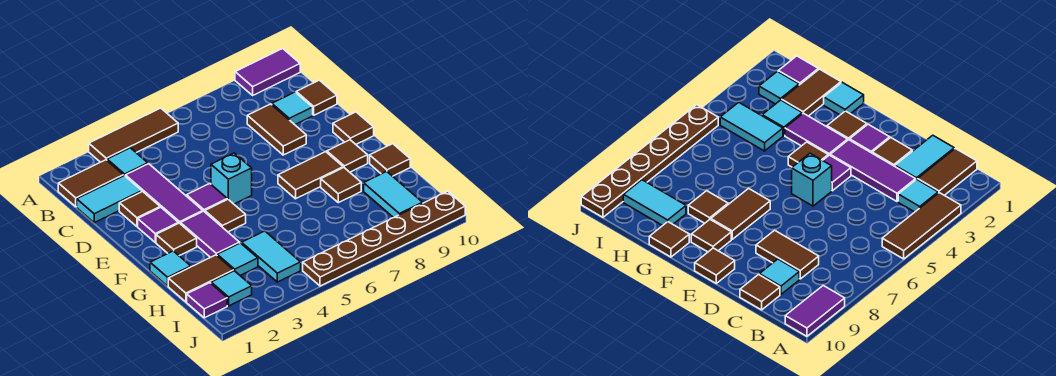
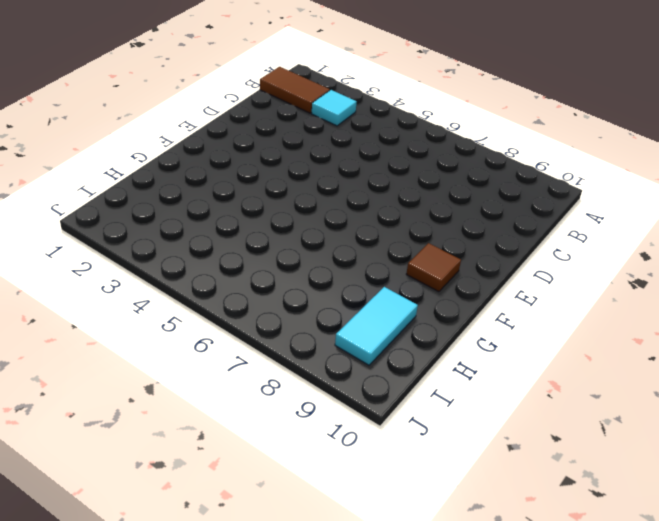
none -> brown tile A3:A5 level 1
none -> purple tile A9:A10 level 1
none -> cyan tile C1:C2 level 1

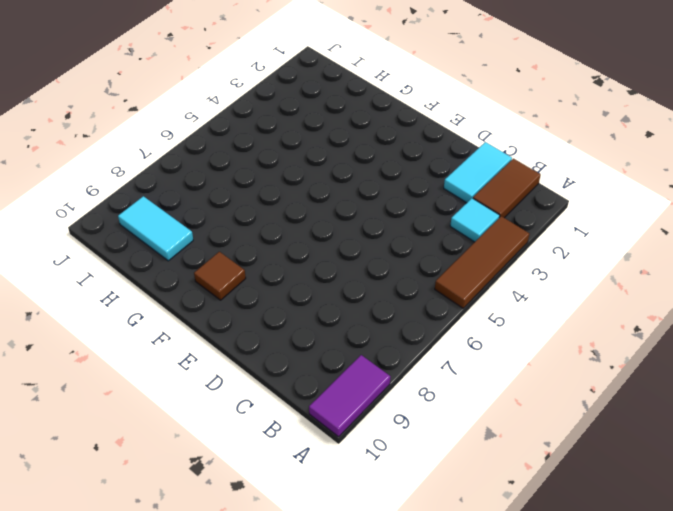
none -> purple tile C3:E3 level 1
none -> brown tile C8:D8 level 1
none -> cyan tile C9 level 1

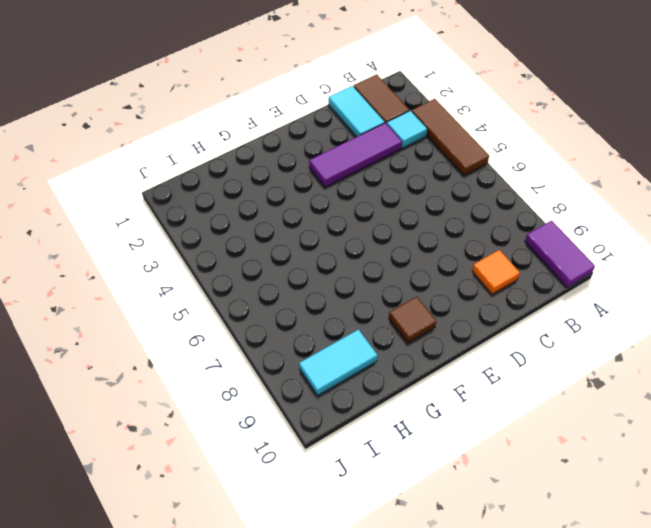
orange tile C9 level 1 -> cyan tile C9 level 1
none -> brown tile C8:D8 level 1
none -> brown tile C10 level 1
none -> brown tile D2 level 1

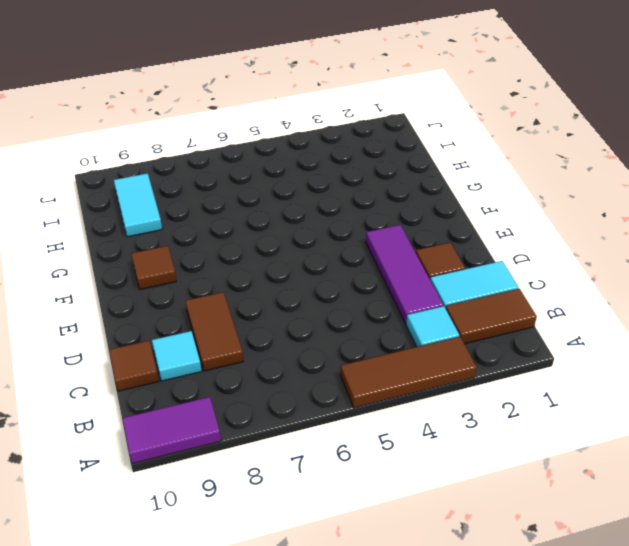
none -> purple tile E2 level 1
none -> purple tile E4 level 1
none -> cyan brick E5 level 1

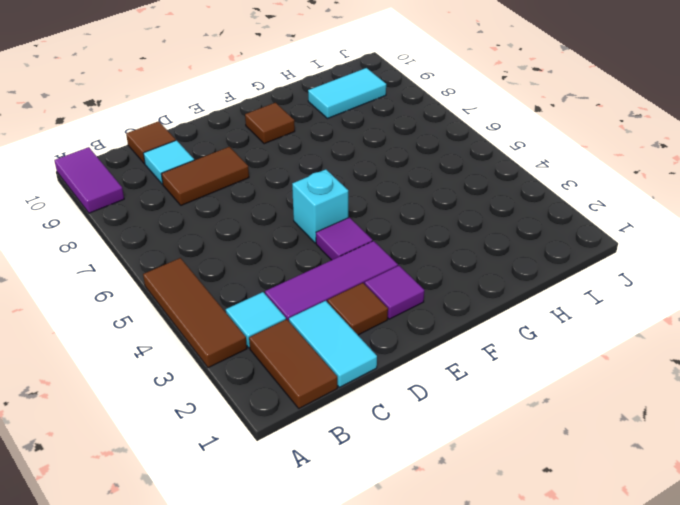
none -> brown tile E10 level 1
none -> brown tile F2 level 1
none -> purple tile F3:G3 level 1

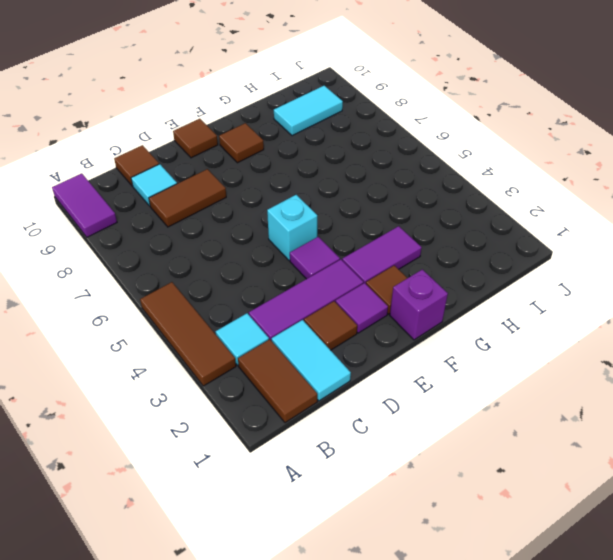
purple brick F1 level 1 -> none
none -> brown tile F4 level 1
none -> brown tile F7:F8 level 1
none -> cyan tile G1 level 1

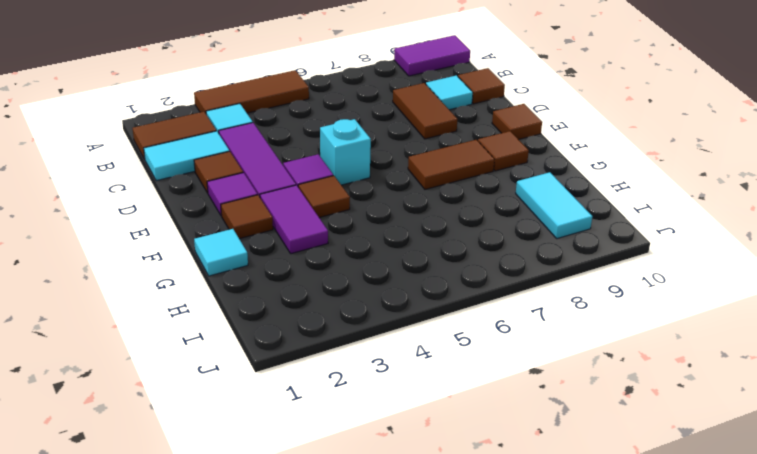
none -> brown tile G8 level 1
none -> brown tile G10 level 1
none -> brown tile H1:H2 level 1

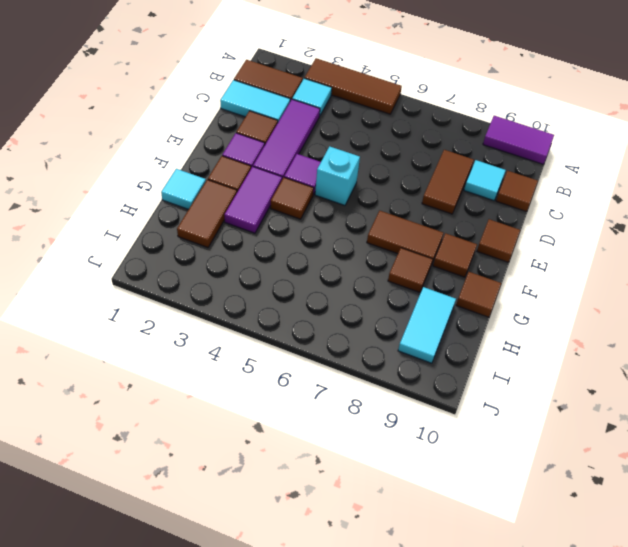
brown tile G2:H2 level 1 -> brown tile H1:H2 level 1
none -> cyan tile H3 level 1
none -> cyan tile H4:I4 level 1
none -> purple tile I1 level 1

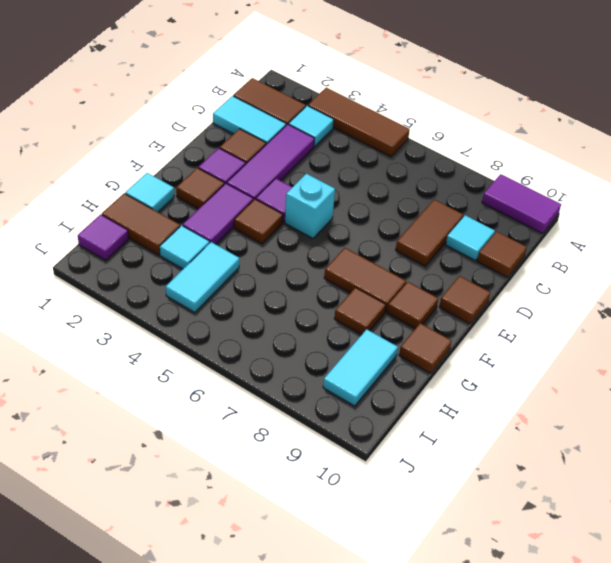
none -> cyan tile I2 level 1
none -> brown plate J5:J10 level 1

